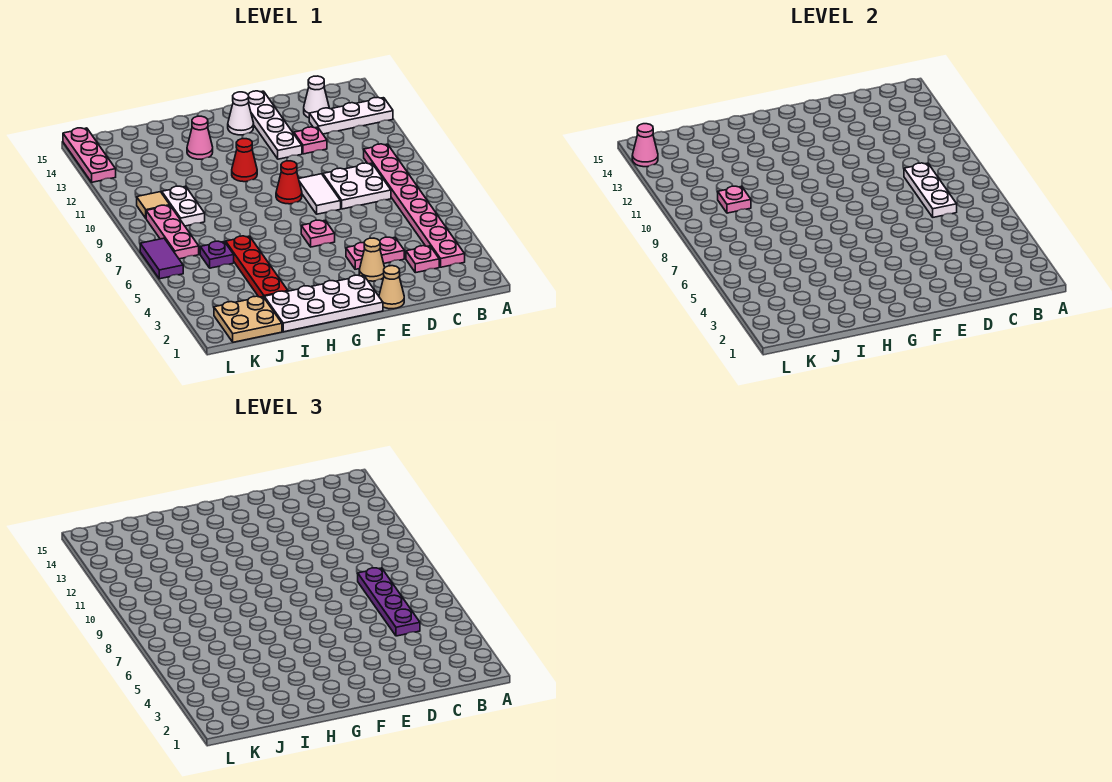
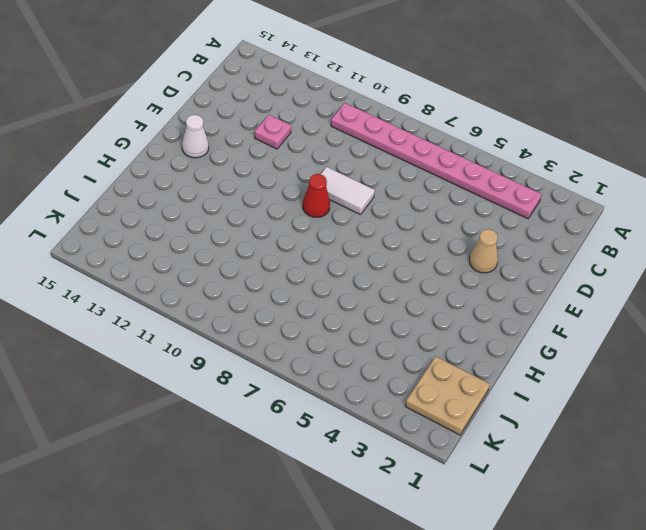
none -> white plate A13:C13 level 1
none -> pink plate C3 level 1
none -> white plate C8:D9 level 1

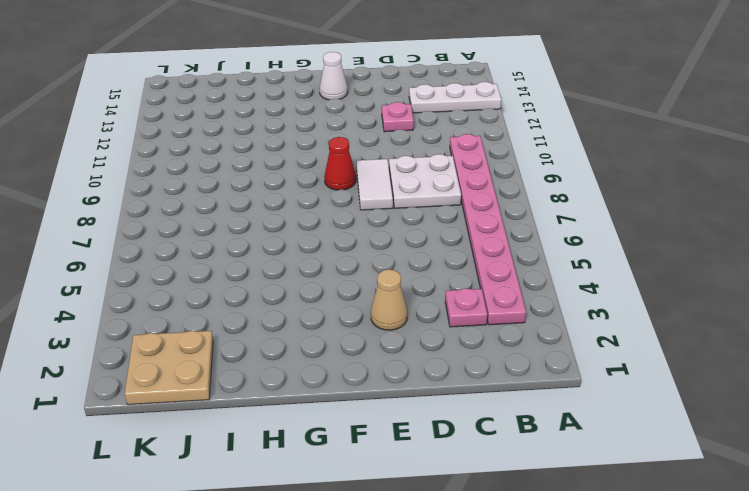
none -> white cone C14 level 1
none -> pink plate D4:E4 level 1
none -> tan cone E1 level 1

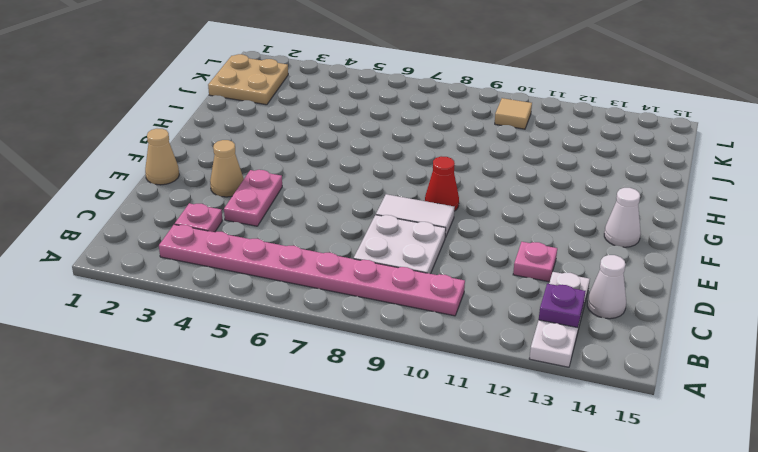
purple plate B13 level 2 -> purple plate J6 level 1
none -> white plate E12:E15 level 1
none -> white plate F1:I2 level 1
none -> pink plate F6 level 1

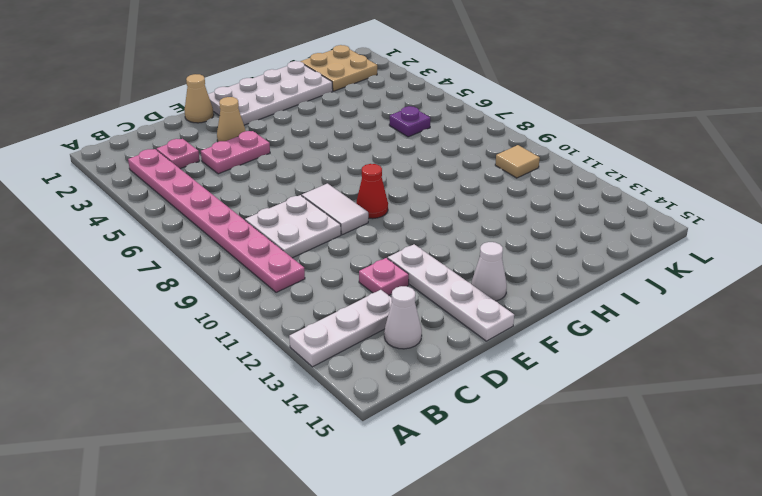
none -> pink plate F6 level 1
none -> red cone G11 level 1
none -> pink cone H13 level 1

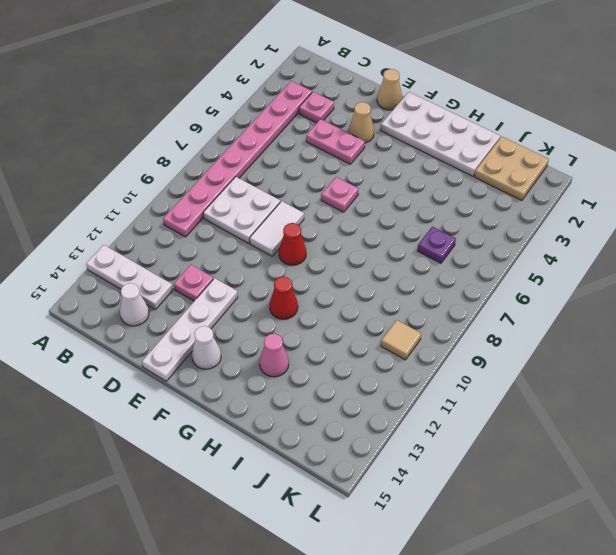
none -> red plate I3:I6 level 1
none -> white plate J9:J10 level 1
none -> pink plate K7:K9 level 1

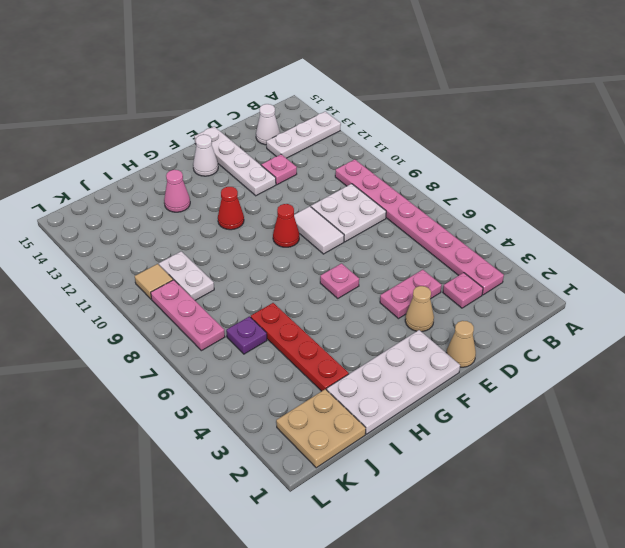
none -> purple tile L6:L7 level 1
none -> pink plate L13:L15 level 1
none -> white plate C7:C9 level 2

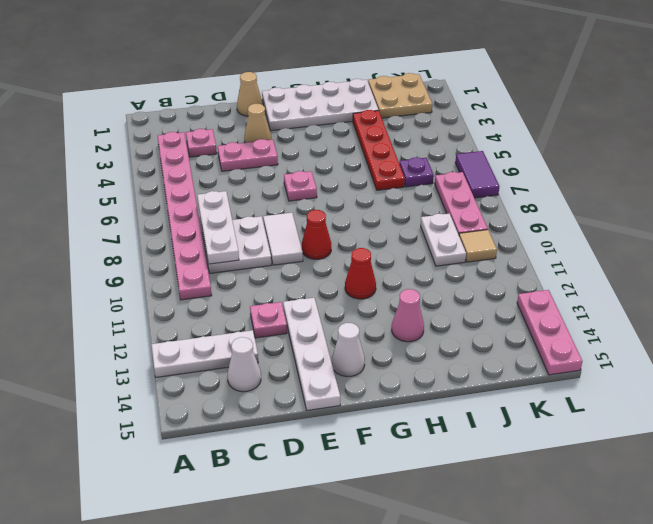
none -> pink plate J10 level 2
none -> pink cone L14 level 2
none -> purple plate C5:C8 level 3

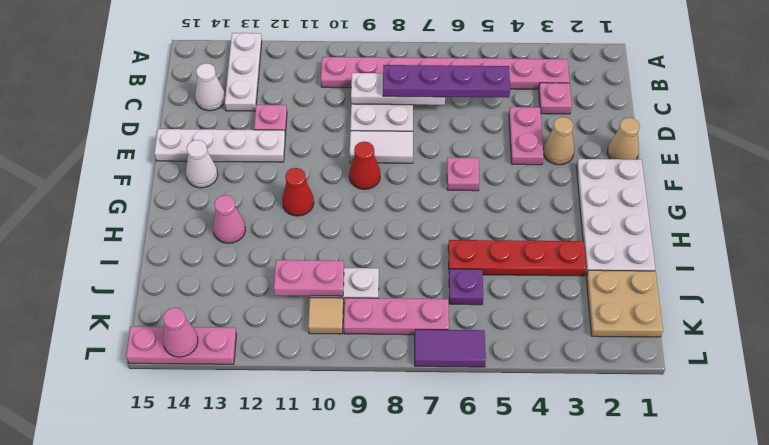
pink plate J10:J11 level 2 -> pink plate J10 level 2

